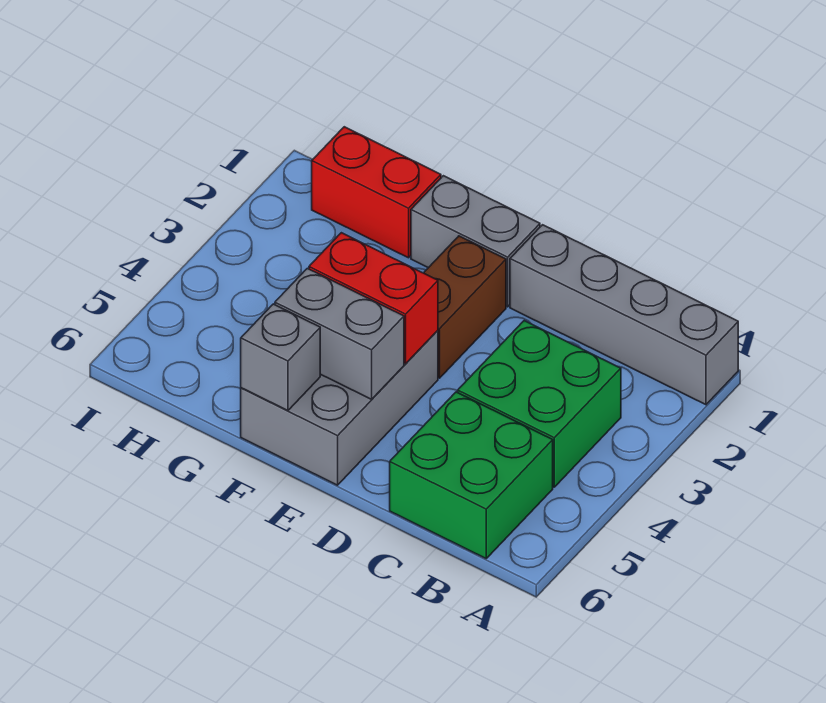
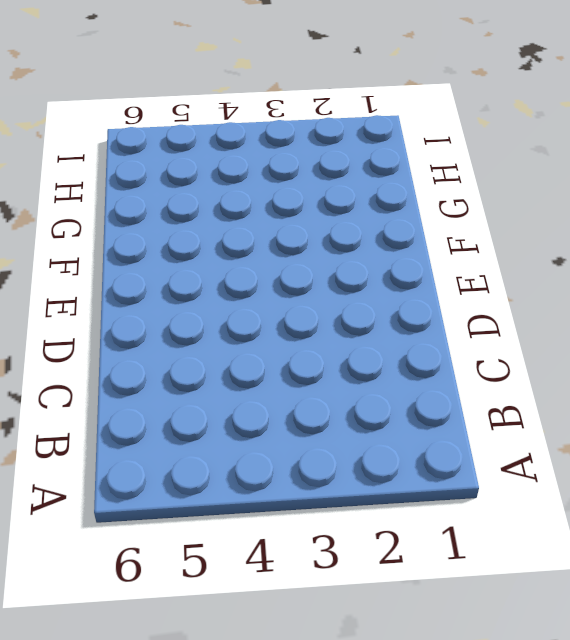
none -> grey brick A1:D1 level 1
none -> green brick B3:C4 level 1

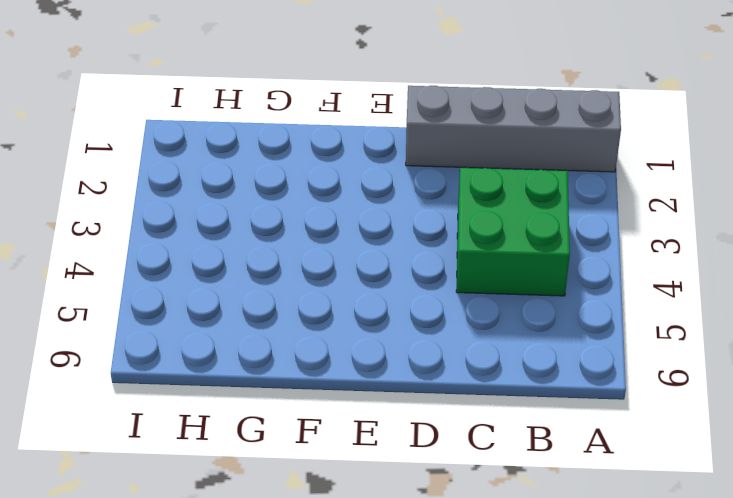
none -> green brick B5:C6 level 1
none -> grey brick E1:F1 level 1

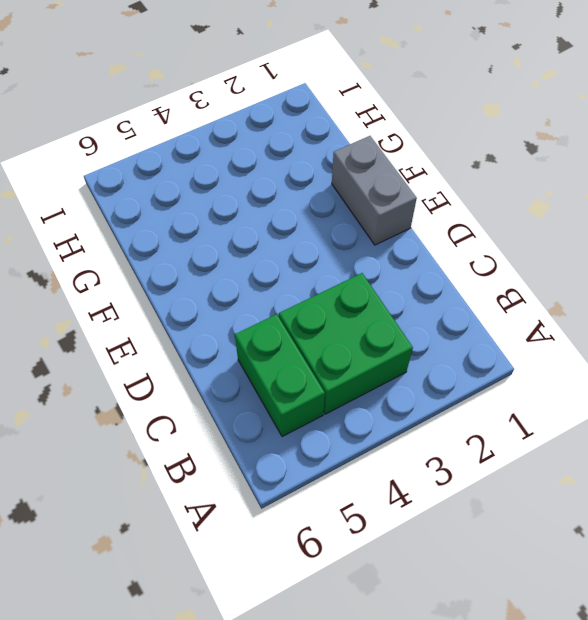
green brick B5:C5 level 1 -> green brick B5:C6 level 1
none -> grey brick A1:D1 level 1
none -> brown brick E2:E3 level 1

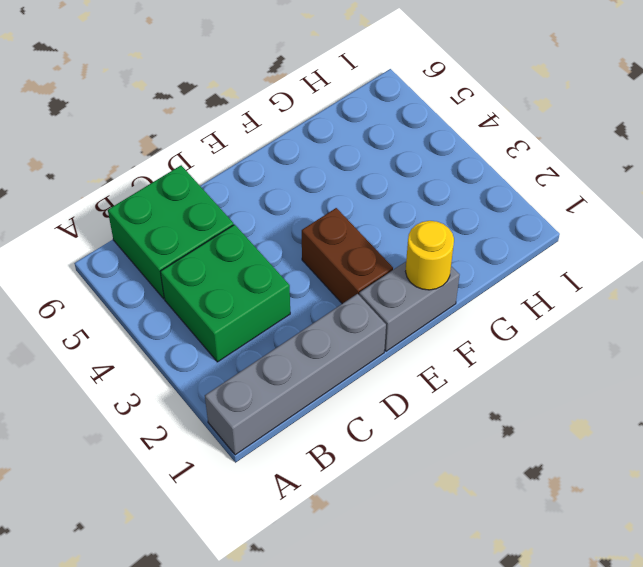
yellow round brick F1 level 2 -> none
none -> grey brick E4:F6 level 1
none -> red brick G1:H1 level 1

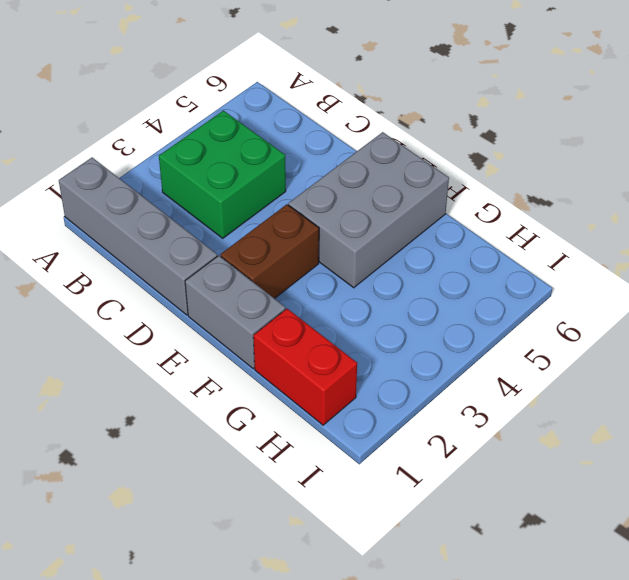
none -> green brick B5:C6 level 1
none -> red brick E4:F4 level 2

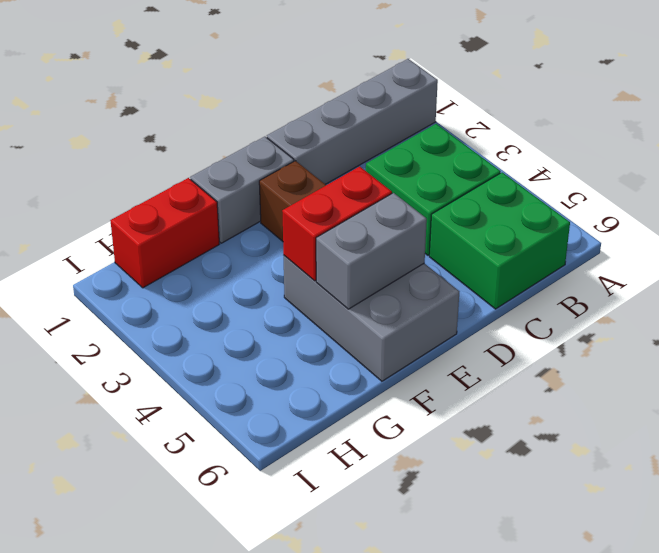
none -> grey brick F6 level 2

